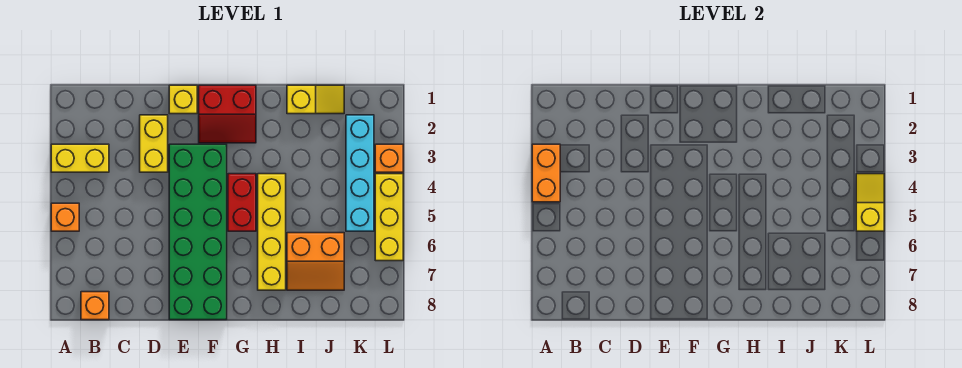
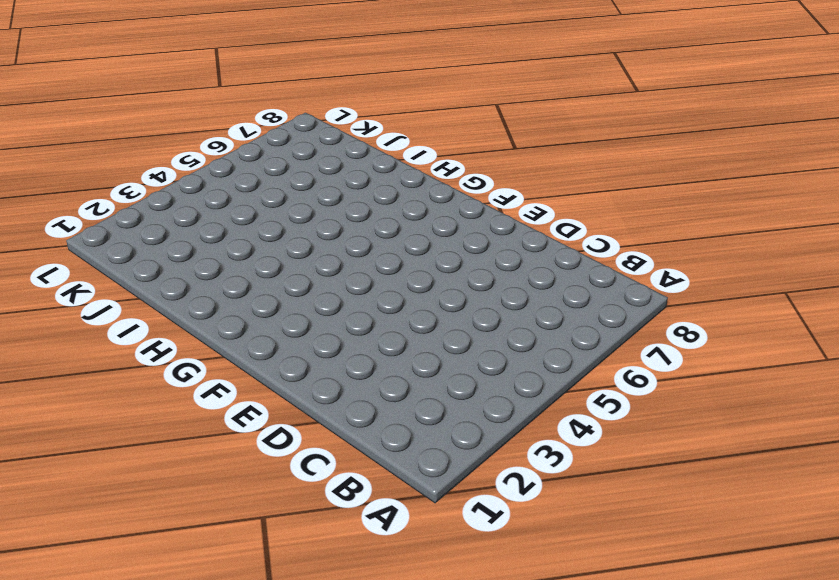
none -> yellow brick A3:B3 level 1
none -> orange brick A5 level 1
none -> orange brick B8 level 1

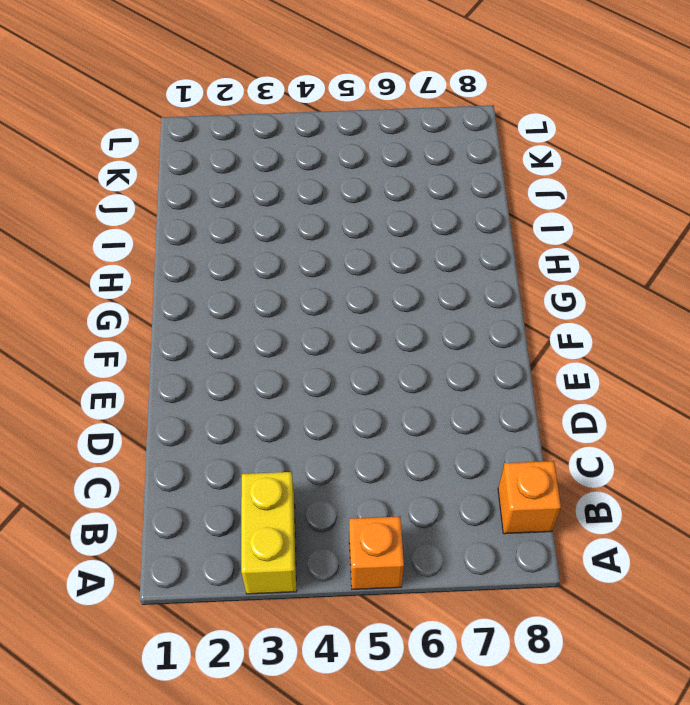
none -> yellow brick D2:D3 level 1
none -> yellow brick E1 level 1
none -> green brick E3:F8 level 1

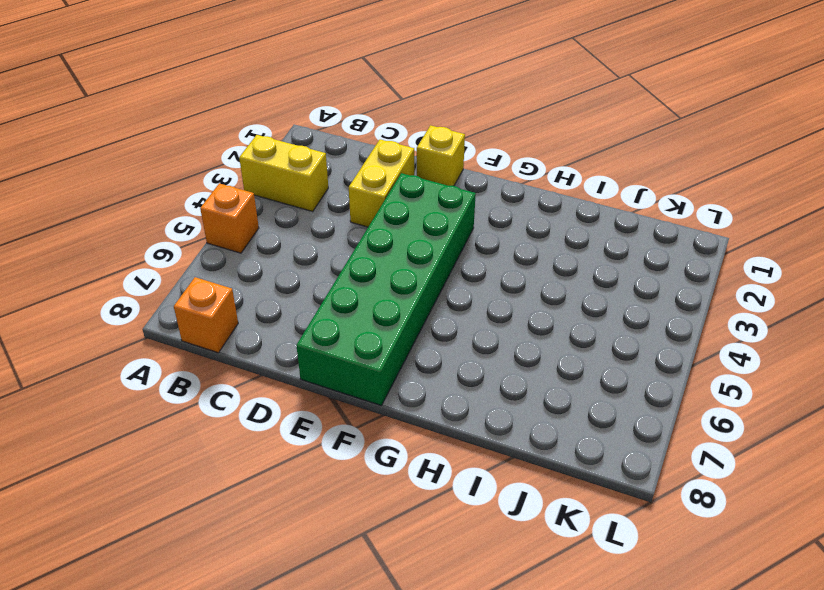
none -> red slope F1:G2 level 1 top 1
none -> red brick G4:G5 level 1
none -> yellow brick H4:H7 level 1

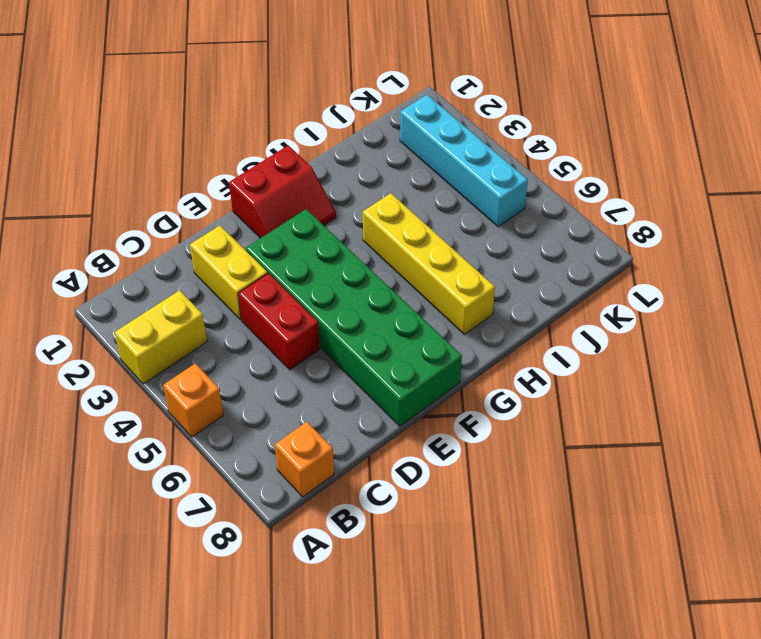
red brick D4:D5 level 1 -> red brick G4:G5 level 1
none -> yellow brick E1 level 1
none -> yellow slope I1:J1 level 1 top I
none -> orange slope I6:J7 level 1 top 6

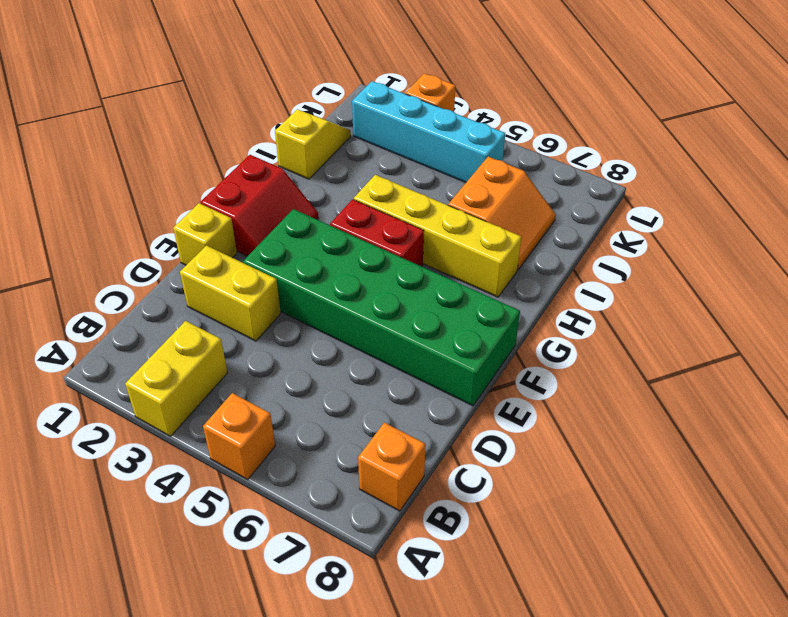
none -> yellow brick L4:L6 level 1
none -> orange brick A3:A4 level 2
none -> yellow slope L4:L5 level 2 top 5

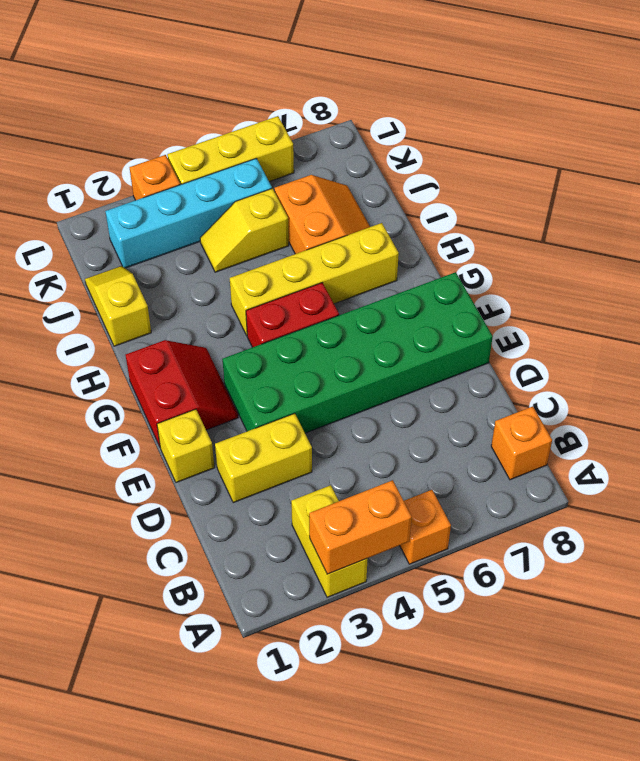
yellow slope J4:J5 level 1 top 5 -> yellow slope L4:L5 level 2 top 5

